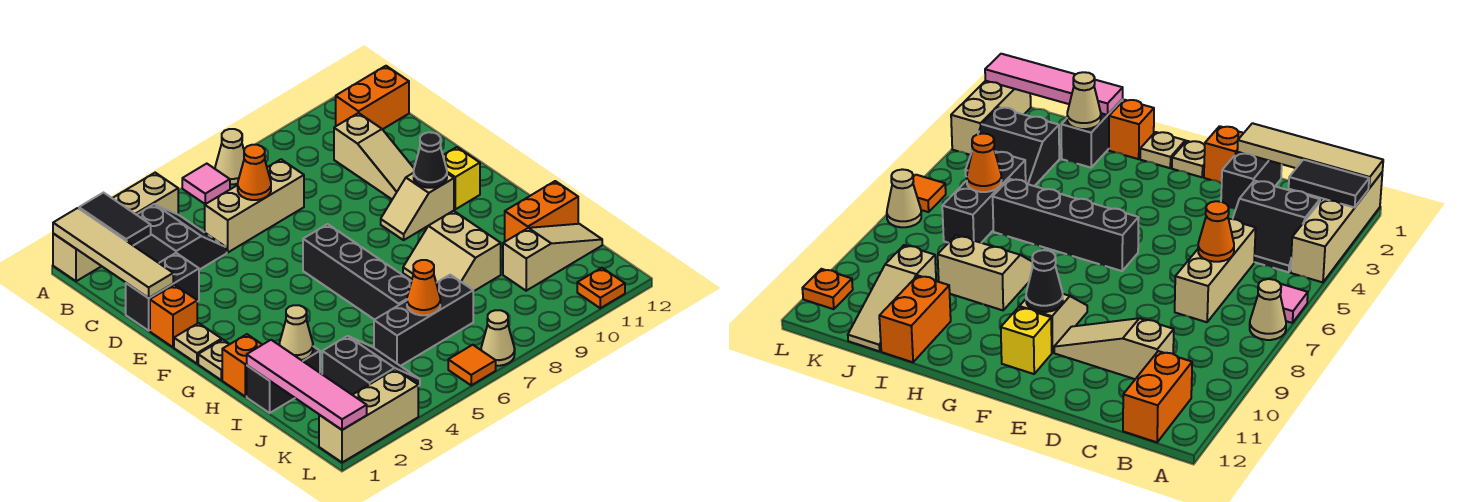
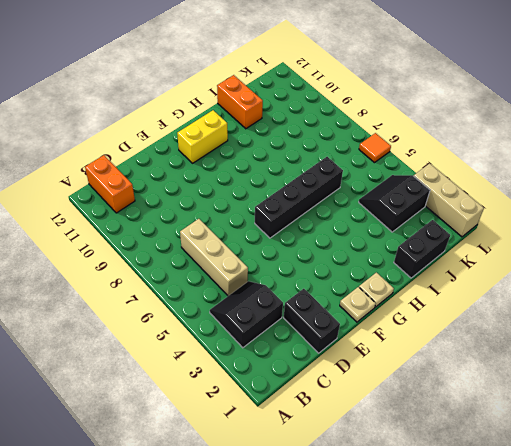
yellow brick F11:G11 level 1 -> yellow brick F11 level 1
black brick I1:J1 level 1 -> black brick I1:I2 level 1
none -> tan brick A1:A4 level 1
none -> pink tile A6 level 1
none -> tan cone A7 level 1
none -> tan slope C10:E10 level 1 top C

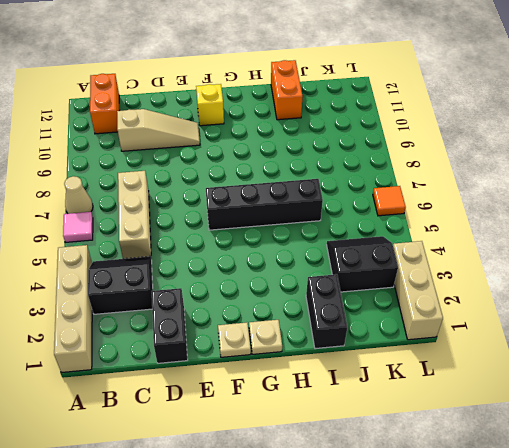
none -> orange brick E1 level 1
none -> tan slope F9:F10 level 1 top 10
none -> orange brick H1 level 1
none -> tan slope H8:I9 level 1 top 9

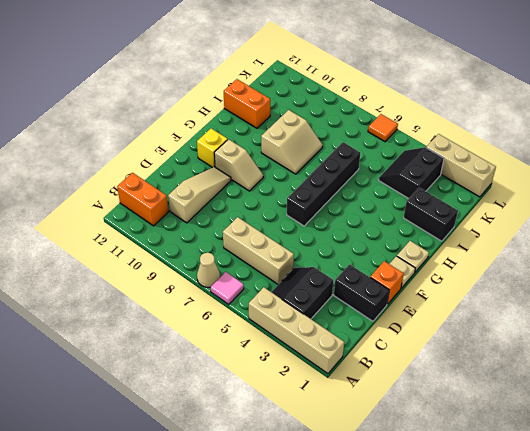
none -> orange brick H1 level 1
none -> black brick J5:J7 level 1
none -> tan slope J10:J12 level 1 top 10
none -> tan cone L7 level 1

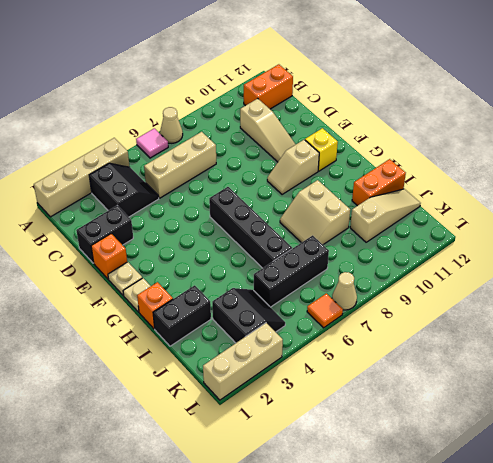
none -> orange plate L11 level 1
none -> tan tile A1:D1 level 2
none -> black tile A2:B2 level 2
none -> orange cone C6 level 2

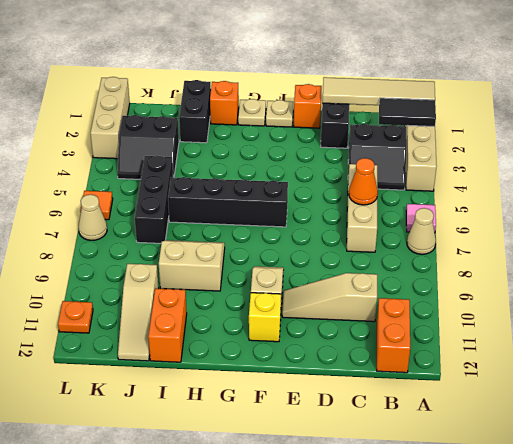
none -> black cone F10 level 2
none -> pink tile I1:L1 level 2
none -> tan cone I2 level 2
none -> orange cone J6 level 2

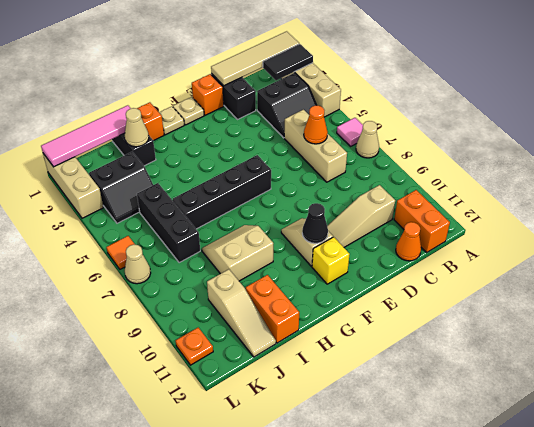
orange cone C12 level 1 -> orange cone J6 level 2

